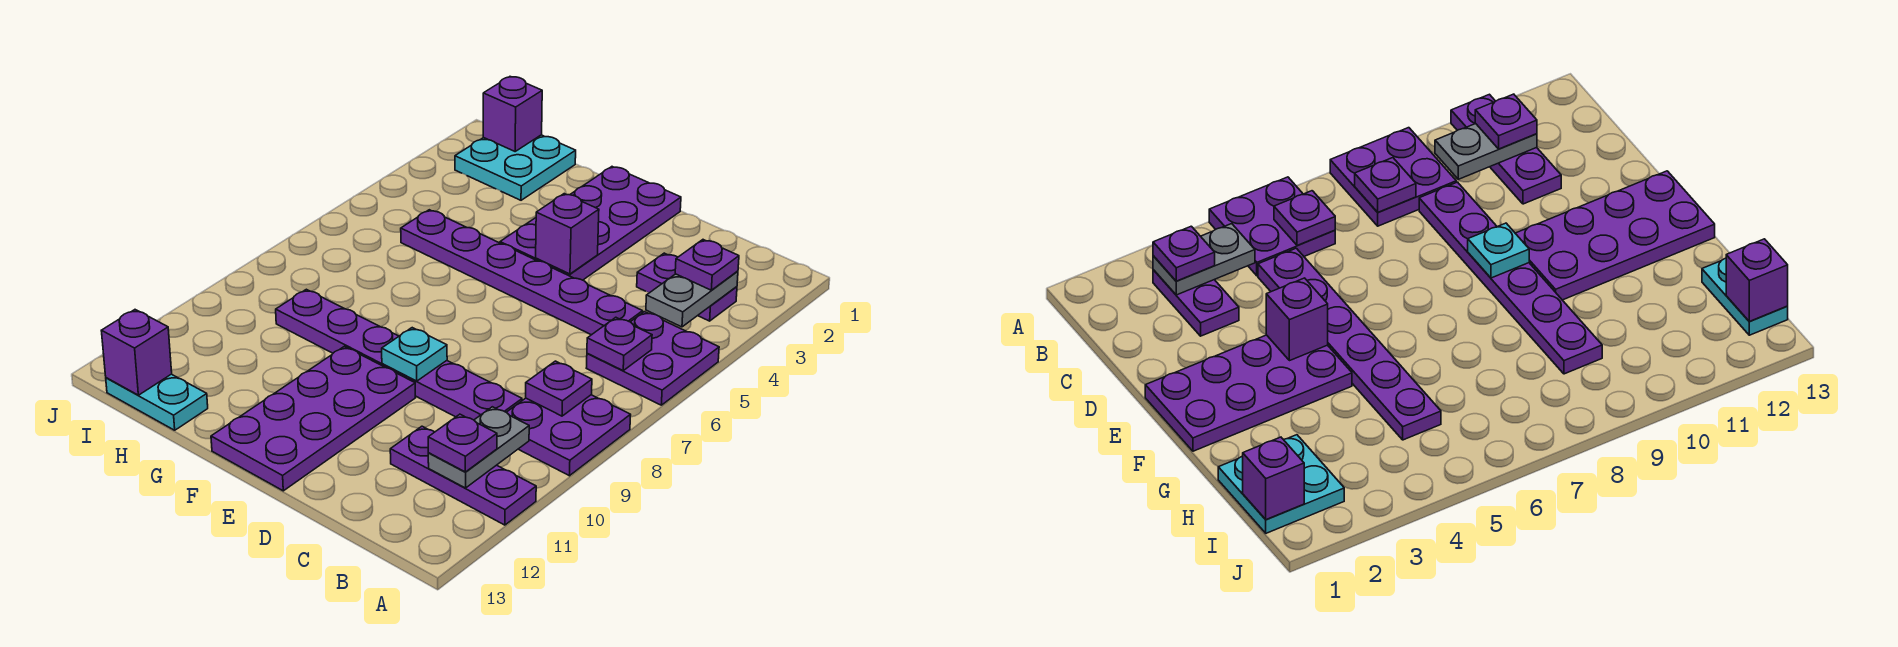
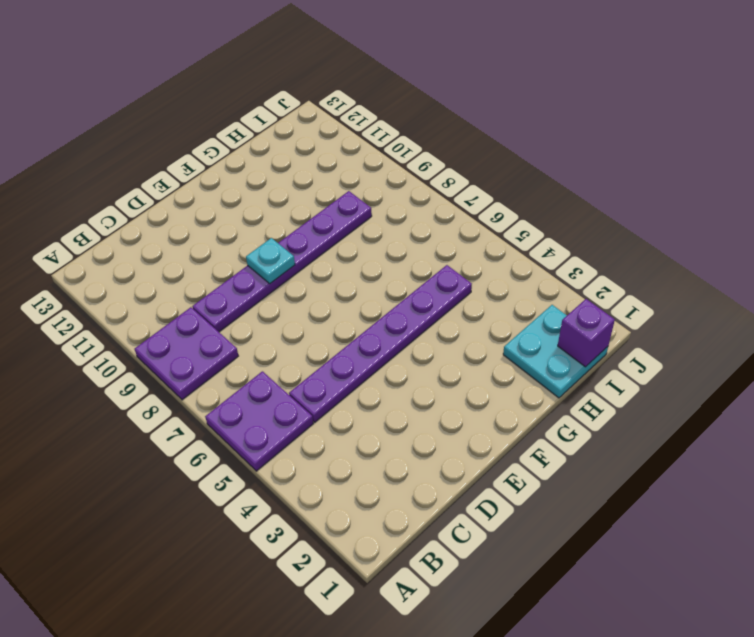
none -> purple plate A11:C11 level 1
none -> purple plate B3:C3 level 1
none -> purple plate E1:F4 level 1

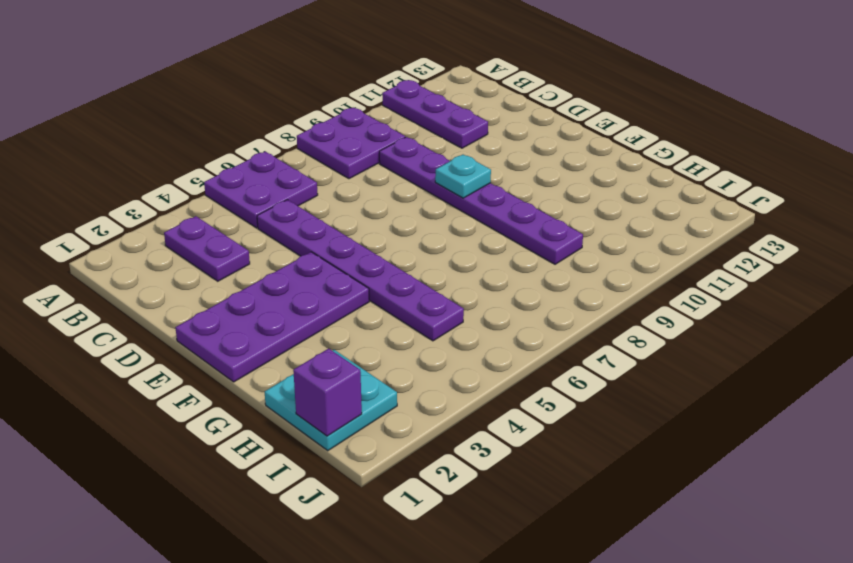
none -> purple plate E10:F13 level 1
none -> cyan plate H13:I13 level 1
none -> grey plate B3:B4 level 2

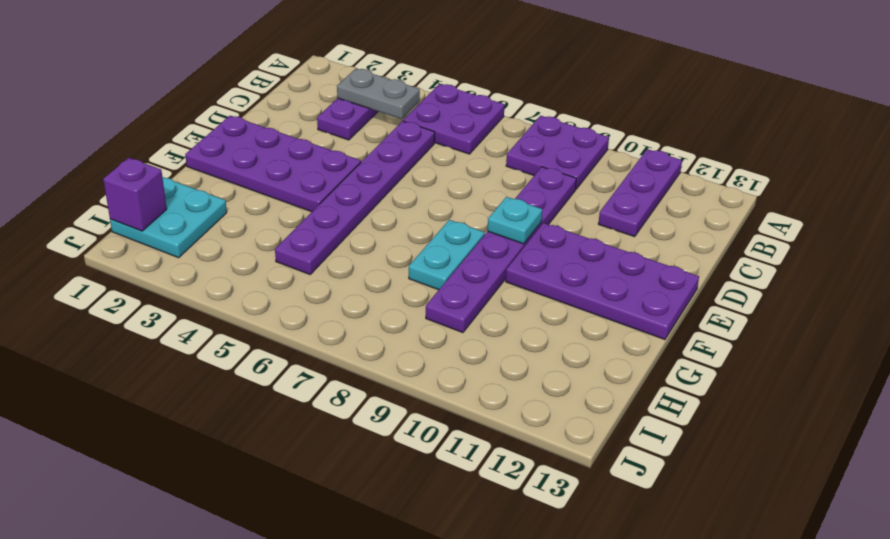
cyan plate F8:G8 level 1 -> cyan plate H13:I13 level 1
none -> purple plate B6 level 2
none -> purple plate B8 level 2
none -> grey plate B10:B11 level 2

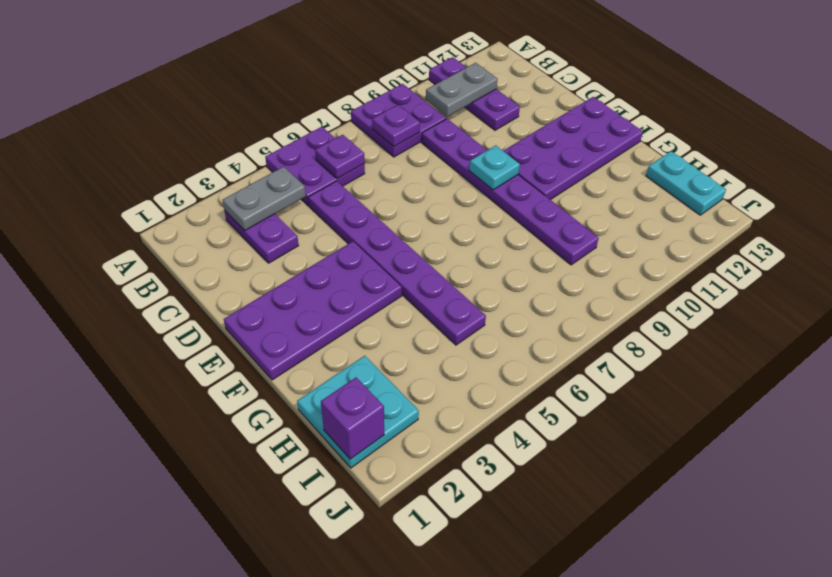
none -> purple brick E4 level 2
none -> purple brick I13 level 2
none -> purple plate B3 level 3

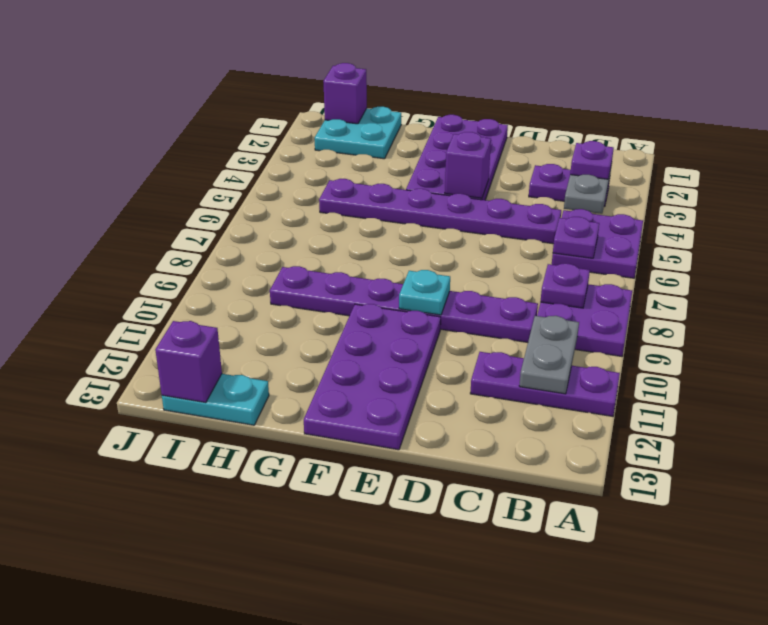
none -> purple plate B11 level 3

